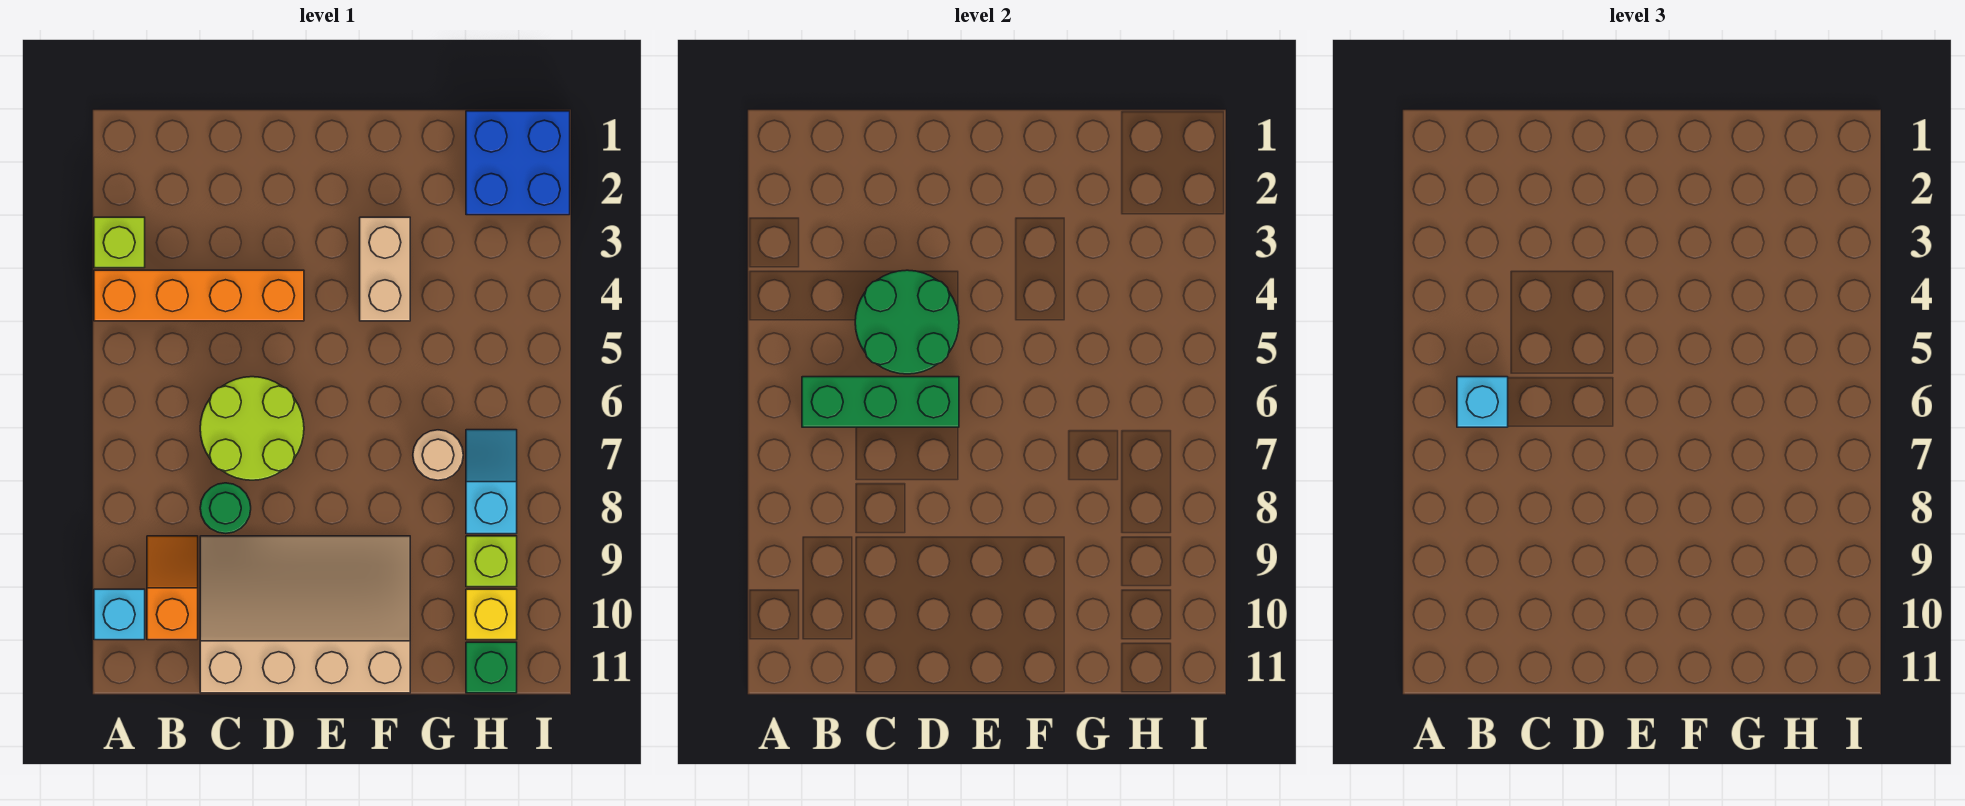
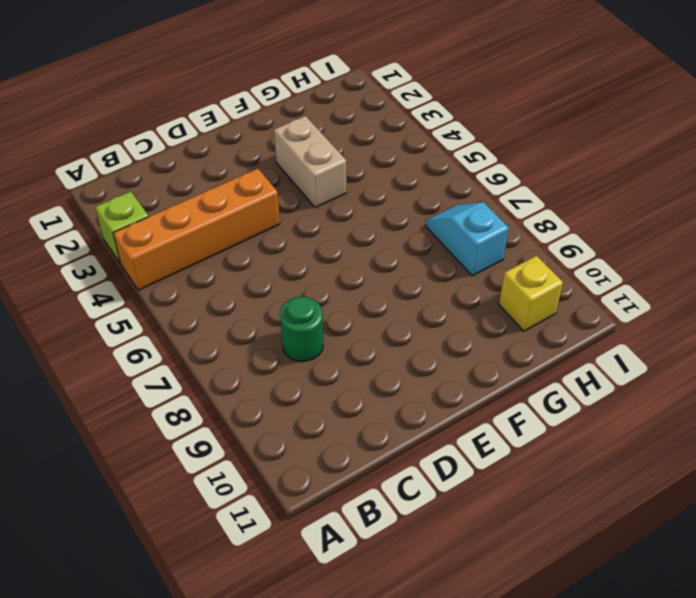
none -> cyan brick A10 level 1
none -> orange slope B9:B10 level 1 top 10
none -> lime round brick C6:D7 level 1

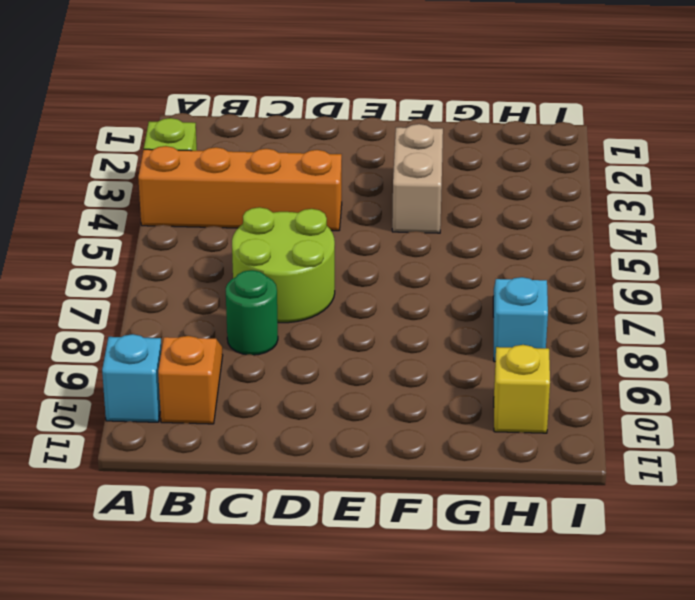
none -> tan slope C9:F11 level 1 top 11
none -> tan round brick G7 level 1
none -> blue brick H1:I2 level 1

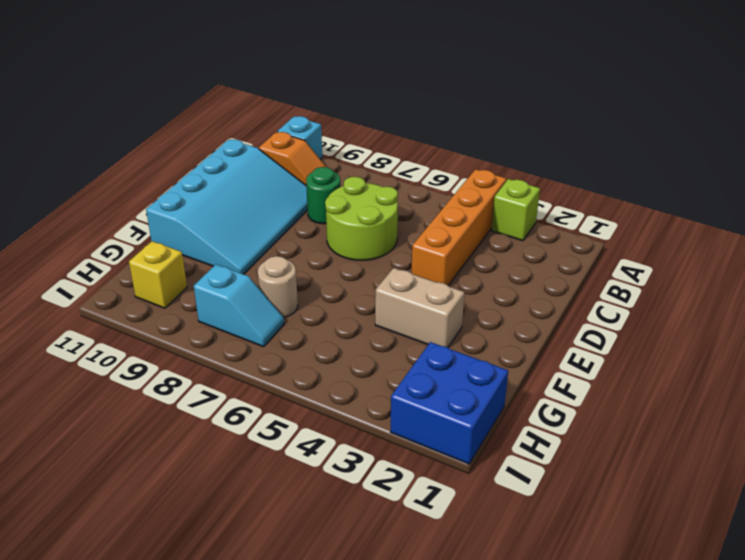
cyan slope C9:F11 level 1 top 11 -> tan slope C9:F11 level 1 top 11
none -> lime brick H9 level 1
none -> green brick H11 level 1
none -> green brick B6:D6 level 2

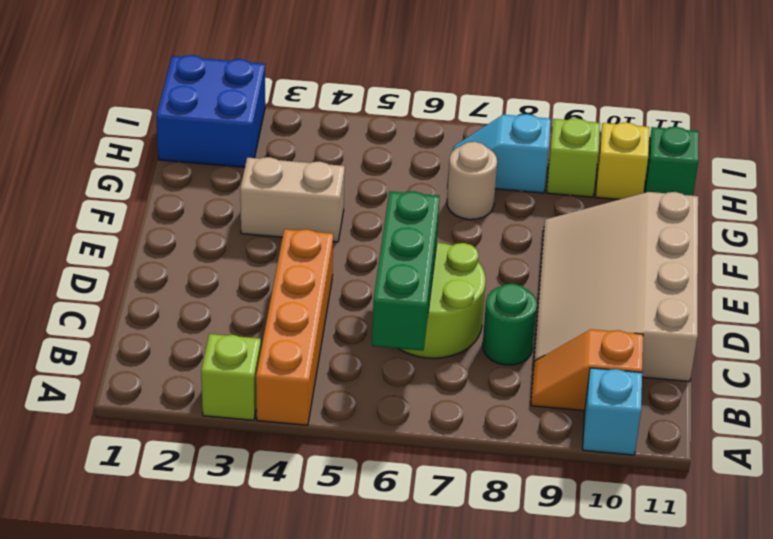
none -> green round brick C4:D5 level 2
none -> cyan brick B6 level 3

